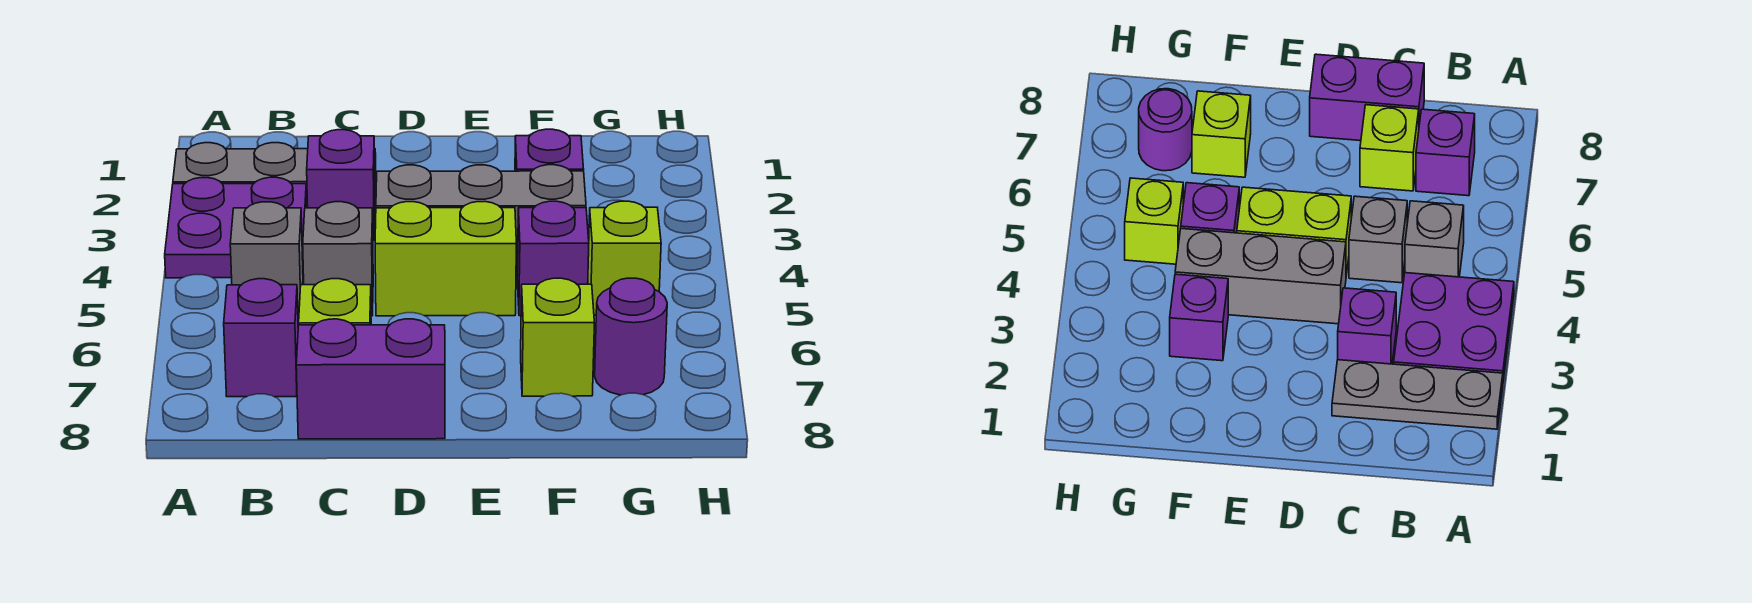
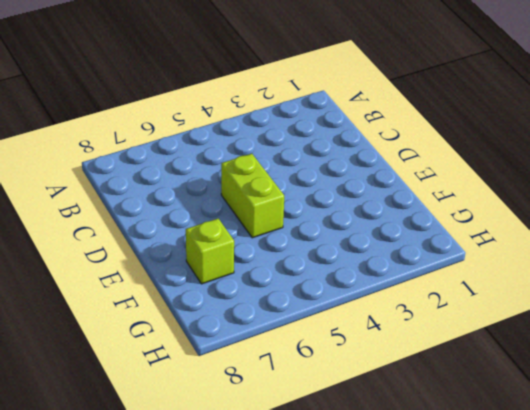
none -> grey plate A2:C2 level 1
none -> purple plate A3:B4 level 1
none -> grey brick B5 level 1

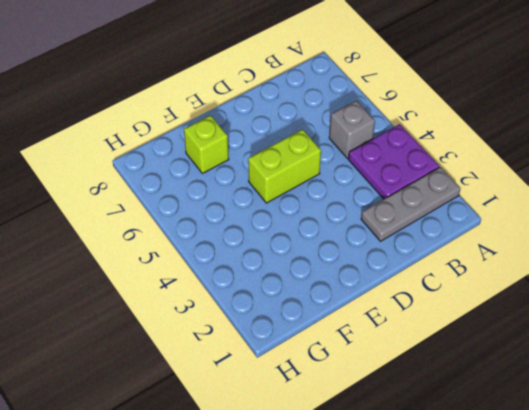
none -> purple brick B7 level 1
none -> purple brick C3 level 1
none -> grey brick C5 level 1

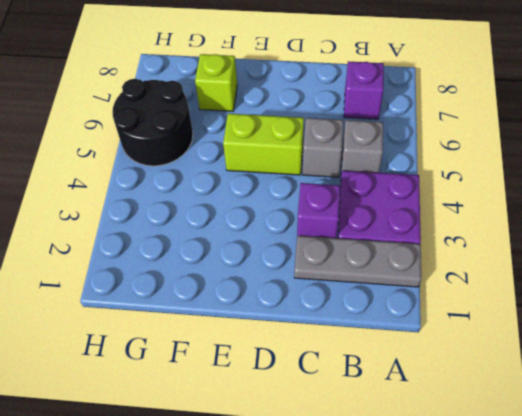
black round brick G5:H6 level 1 -> lime brick G5 level 1
none -> lime brick C7 level 1
none -> purple brick C8:D8 level 1
none -> grey brick D4:F4 level 1

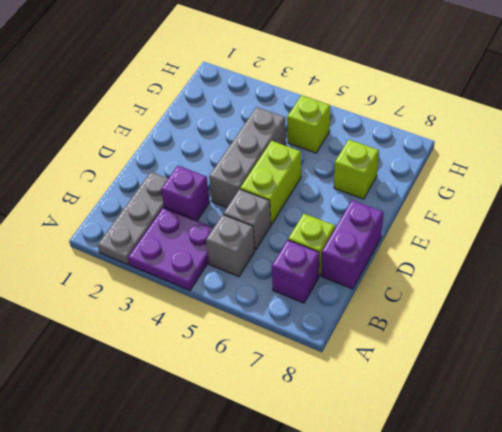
none -> purple brick F3 level 1
none -> purple brick F5 level 1
none -> purple round brick G7 level 1

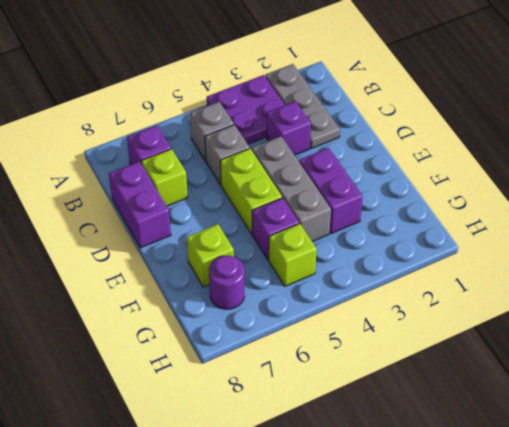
purple brick E3:F3 level 1 -> purple brick F3 level 1

